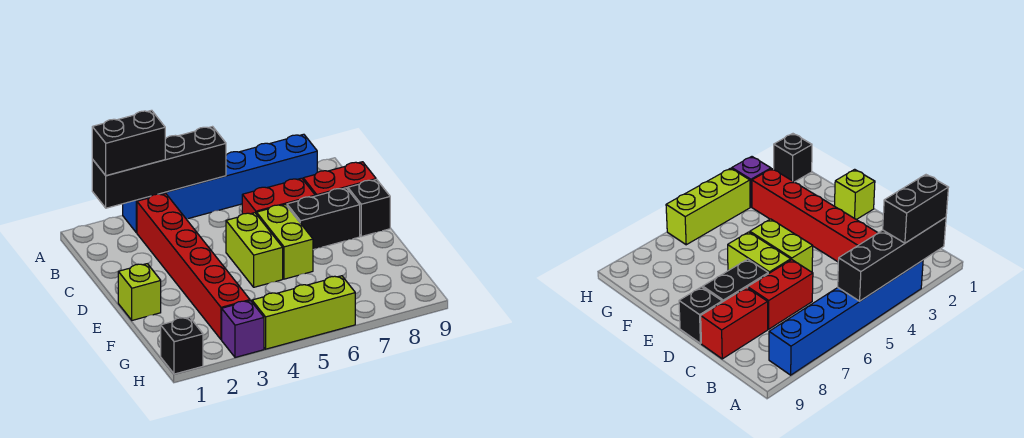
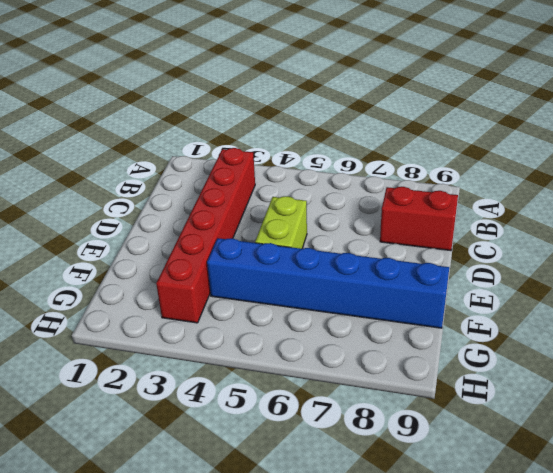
blue brick F4:F9 level 1 -> blue brick A3:A8 level 1
none -> red brick C6:C7 level 1
none -> lime brick D6:E6 level 1
none -> black brick D7:D8 level 1

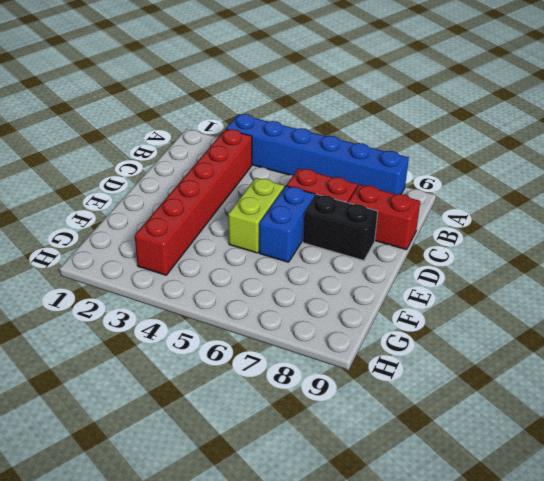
blue brick D6:E6 level 1 -> lime brick D6:E6 level 1
none -> black brick D9 level 1
none -> lime brick E1 level 1
none -> black brick H1 level 1

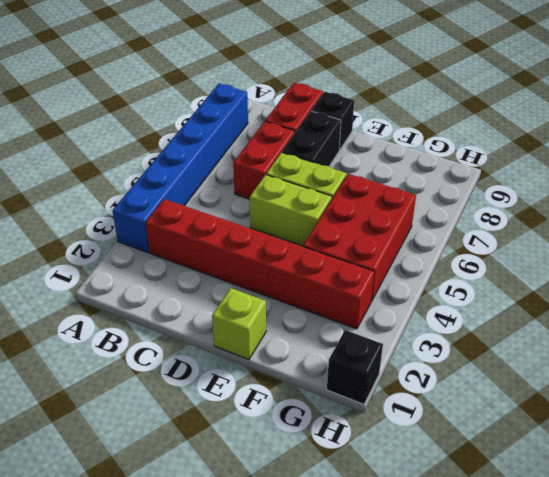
red brick F4:G6 level 1 -> none
none -> purple brick H3 level 1
none -> lime brick H4:H6 level 1
none -> black brick A2:A5 level 2

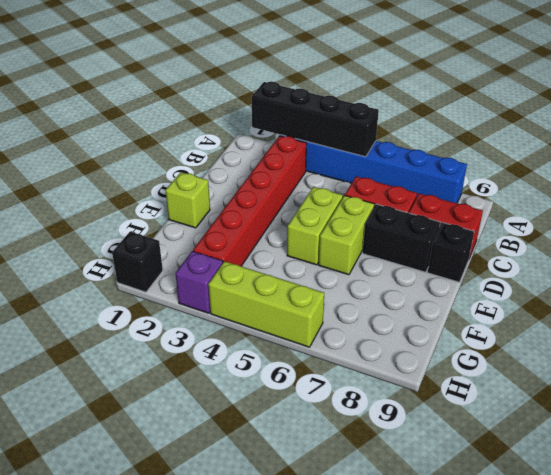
none -> black brick A2:A3 level 3

